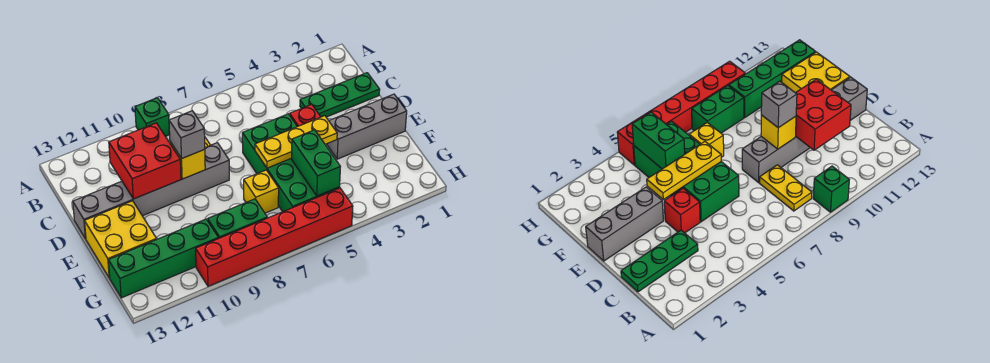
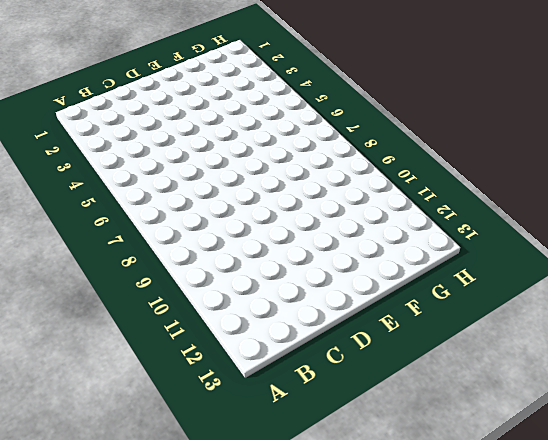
none -> green brick A9 level 1
none -> yellow plate B8:C8 level 1
none -> green plate C1:C3 level 1

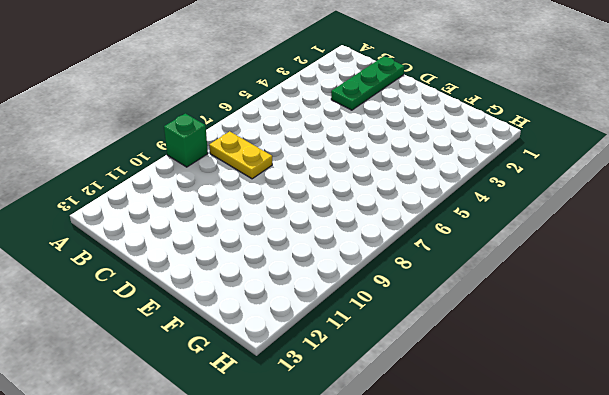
none -> red brick D4 level 1
none -> green brick D5:G6 level 1
none -> grey brick D8:D13 level 1

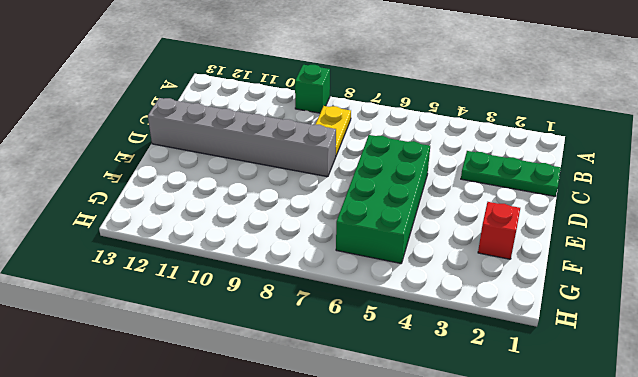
red brick F2 level 1 -> red brick D4 level 1
none -> grey brick E1:E3 level 1
none -> yellow brick E12:F13 level 1
none -> yellow brick F7 level 1

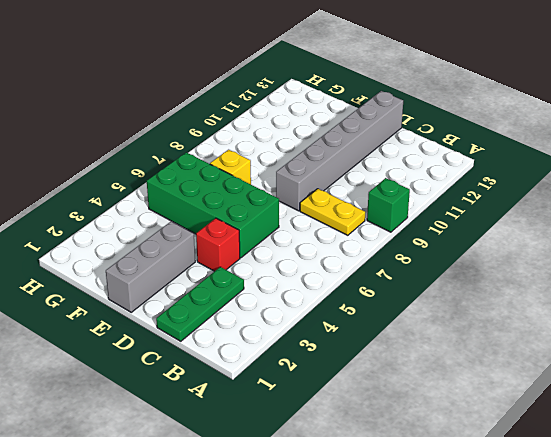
none -> yellow brick E12:F13 level 1
none -> green brick G8:G9 level 1
none -> green brick G10:G13 level 1

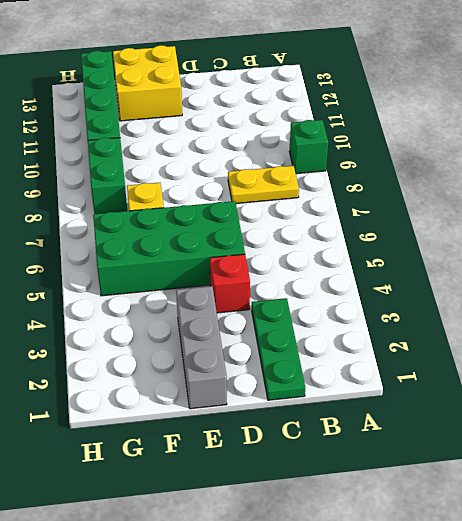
none -> grey brick D8:D13 level 1
none -> red brick H5:H10 level 1
none -> red brick C10:D11 level 2

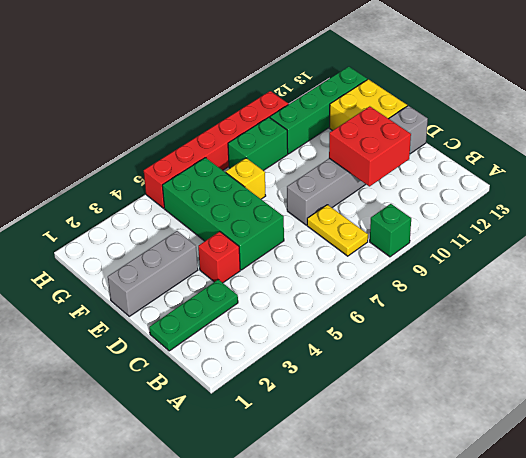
none -> yellow brick D9 level 2
none -> yellow plate E4:E6 level 2
none -> green brick F5:G5 level 2

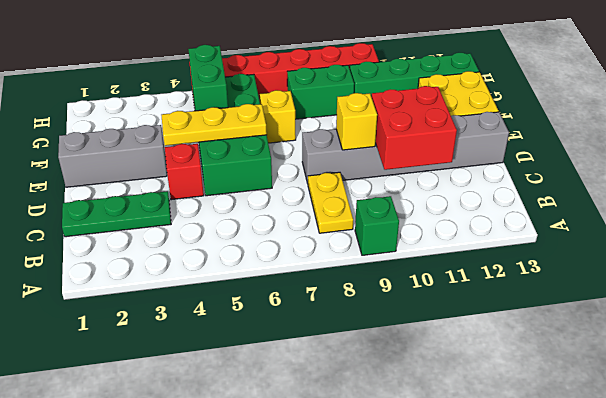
none -> grey brick D9 level 3

